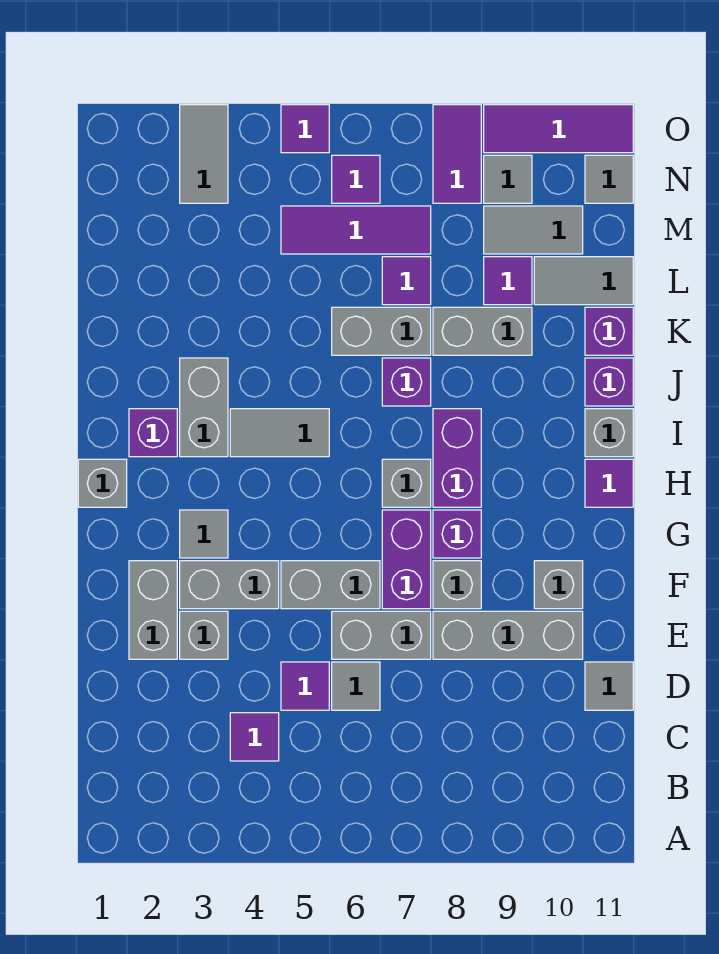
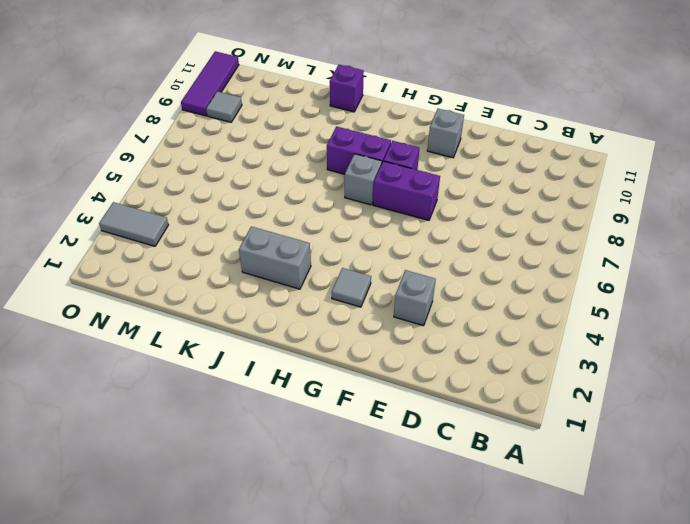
none -> purple tile C4 level 1
none -> purple tile D5 level 1
none -> grey tile D6 level 1
none -> grey tile D11 level 1

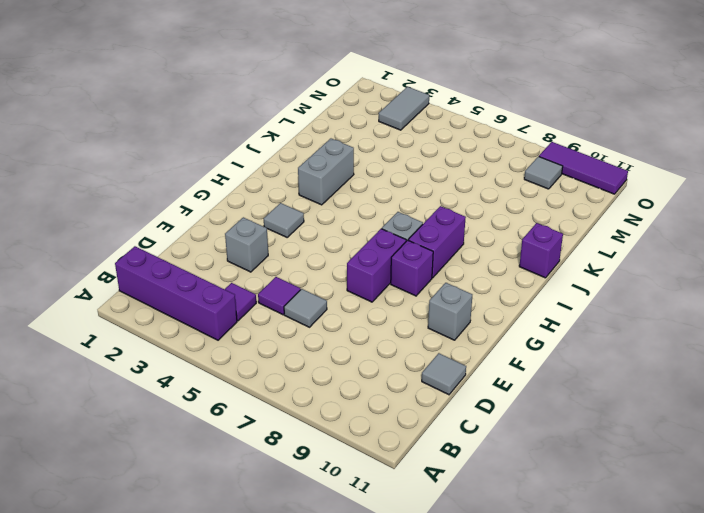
purple brick B1:B4 level 1 -> none
none -> grey brick E2:F2 level 1
none -> grey brick E6:E7 level 1
none -> grey brick E8:E10 level 1
none -> grey brick F3:F4 level 1

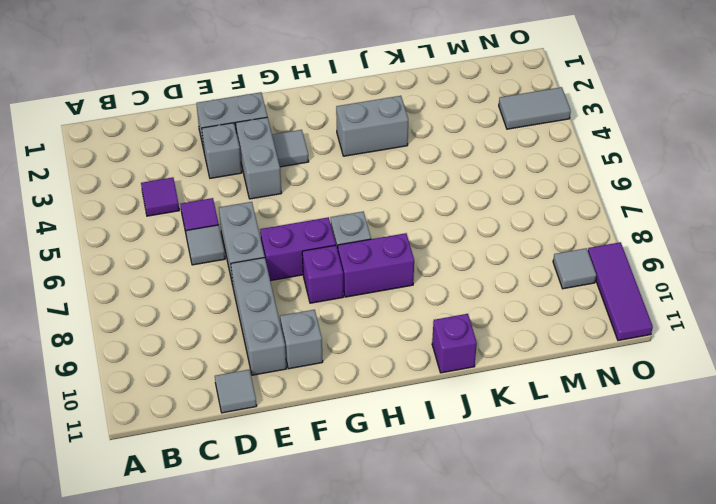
none -> grey brick F5:F6 level 1
none -> grey brick F8 level 1
none -> grey brick H1 level 1
none -> purple tile H11 level 1

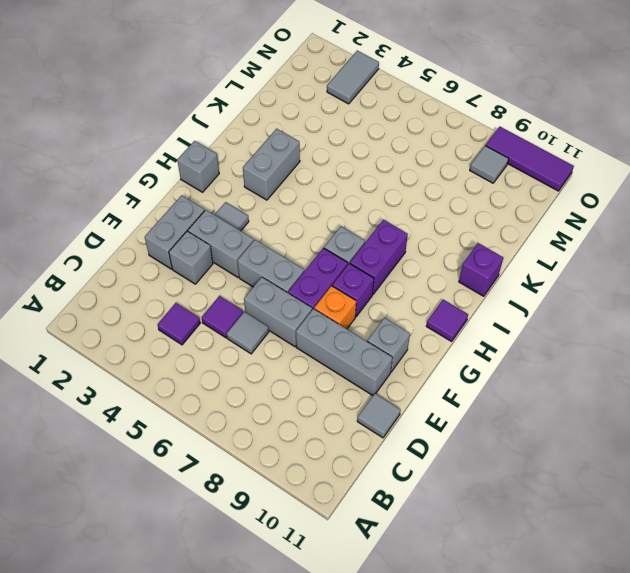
orange brick F8 level 1 -> grey brick F8 level 1
none -> purple brick I2 level 1
none -> grey tile I4:I5 level 1
none -> grey brick I11 level 1
none -> purple brick J7 level 1

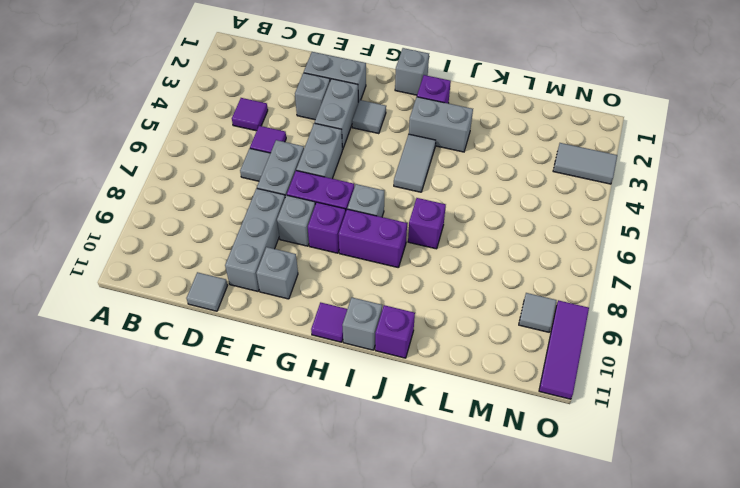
none -> grey brick K6:K7 level 1
none -> grey brick K8:K9 level 1
none -> purple brick K11 level 1
none -> purple tile L7 level 1

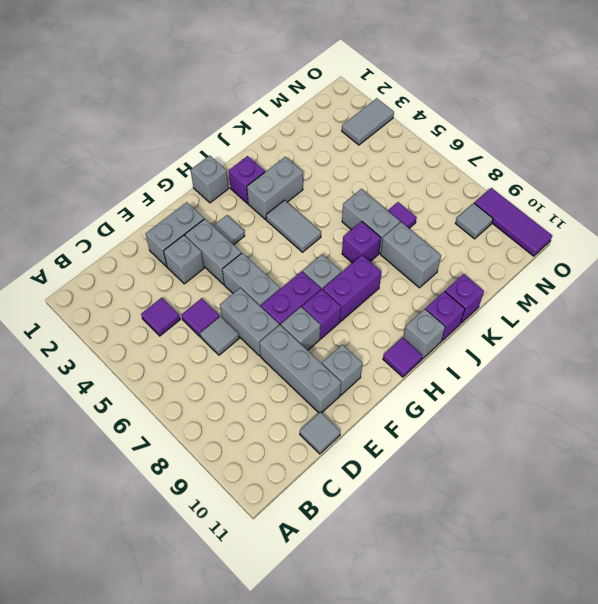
none -> purple tile L9 level 1
none -> grey tile L10:L11 level 1
none -> purple tile M5:M7 level 1
none -> grey tile M9:M10 level 1

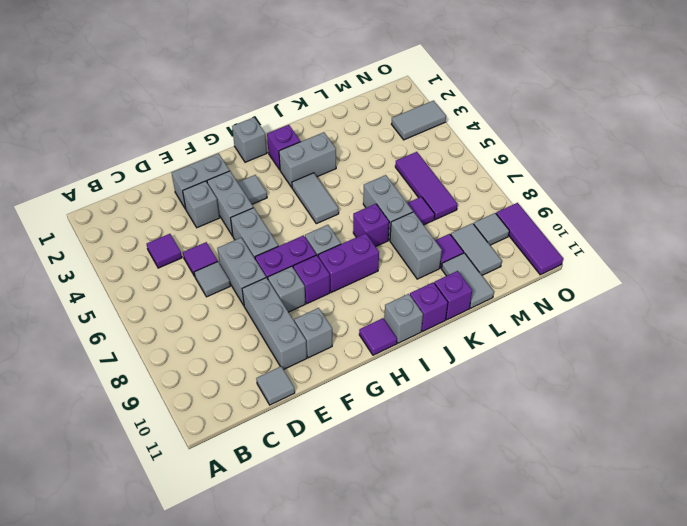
none -> purple tile N6 level 1
none -> purple tile N8:O8 level 1
none -> grey tile N11 level 1
none -> purple tile O5 level 1

